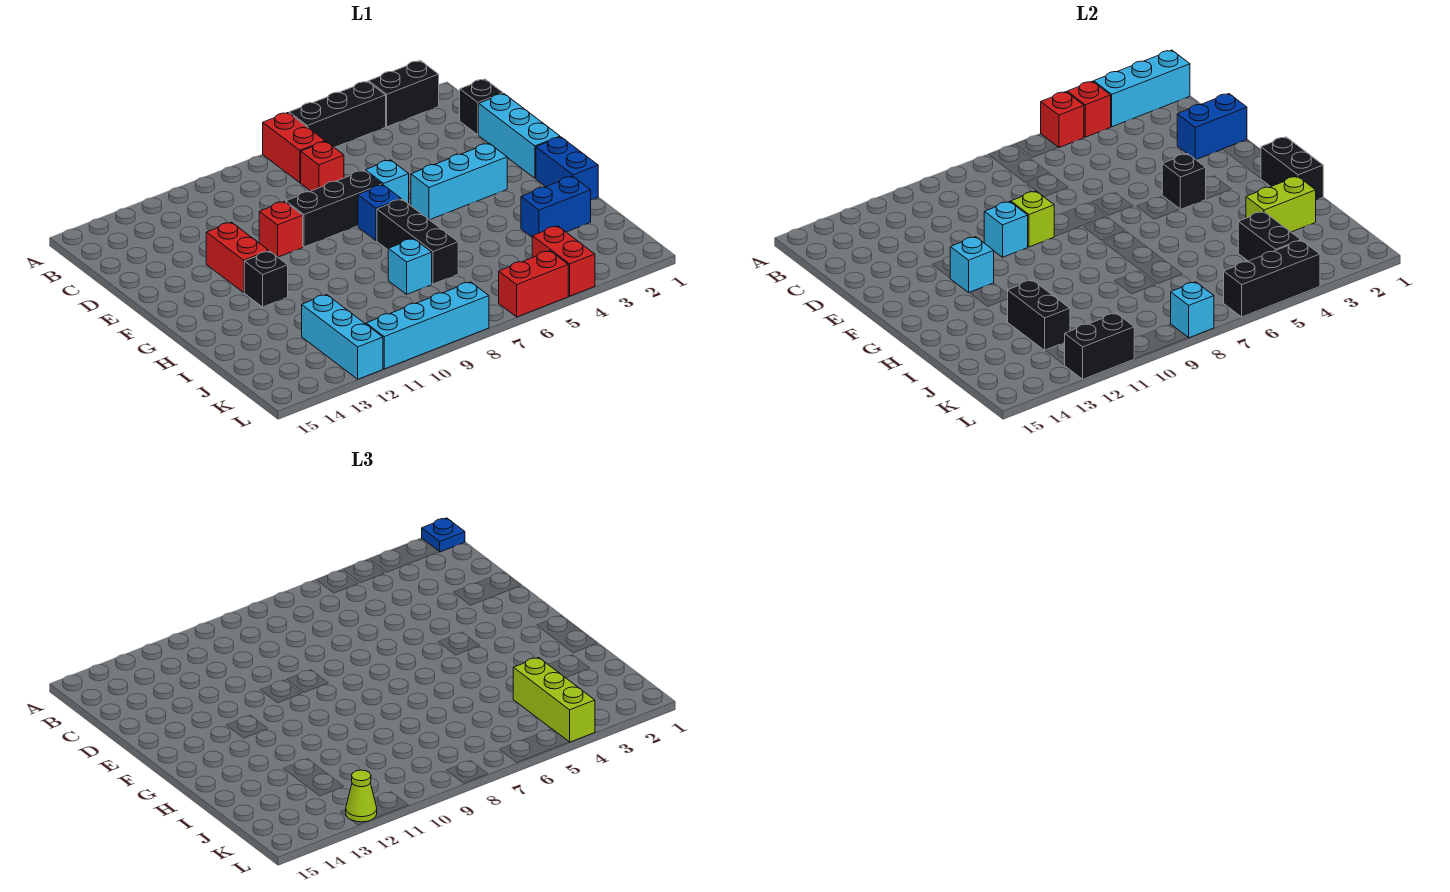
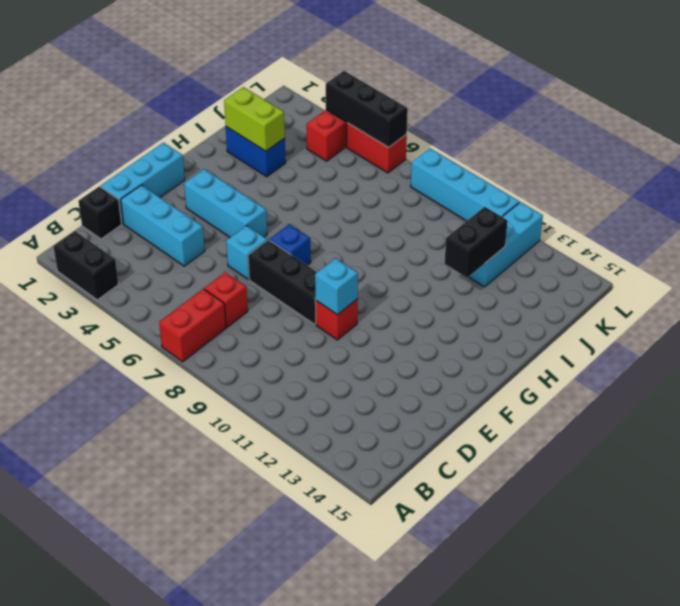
cyan brick D2:D4 level 1 -> cyan brick A1:A3 level 2
none -> black brick A4:A6 level 1
none -> red brick E12:F12 level 1
none -> blue brick G1:H1 level 1
none -> black brick G7:I7 level 1

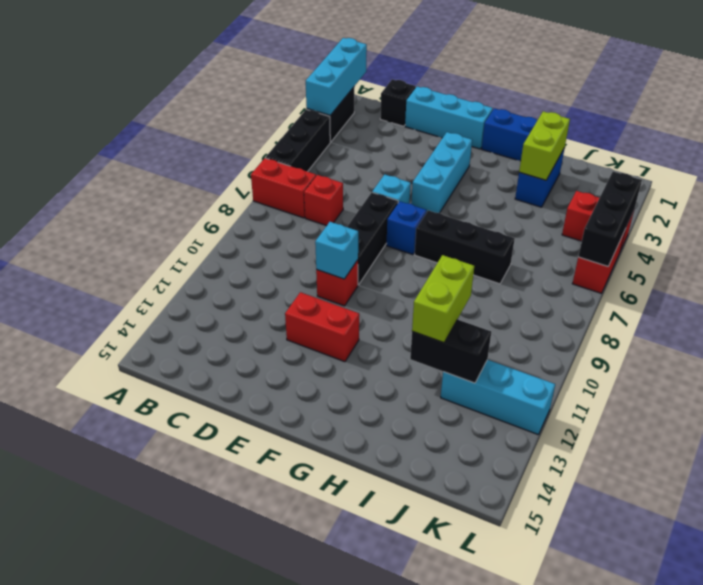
lime brick I11:I12 level 3 -> none
none -> black brick G12 level 1
none -> cyan brick I8 level 1
none -> cyan brick L8:L11 level 1
none -> red brick A4 level 2

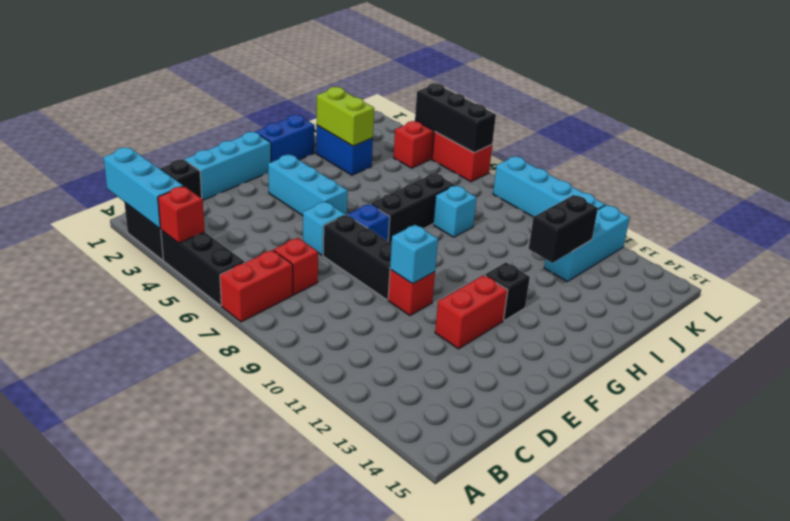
none -> red brick A5 level 2
none -> blue brick D1:D2 level 2
none -> lime brick E9 level 2
none -> black brick F4 level 2

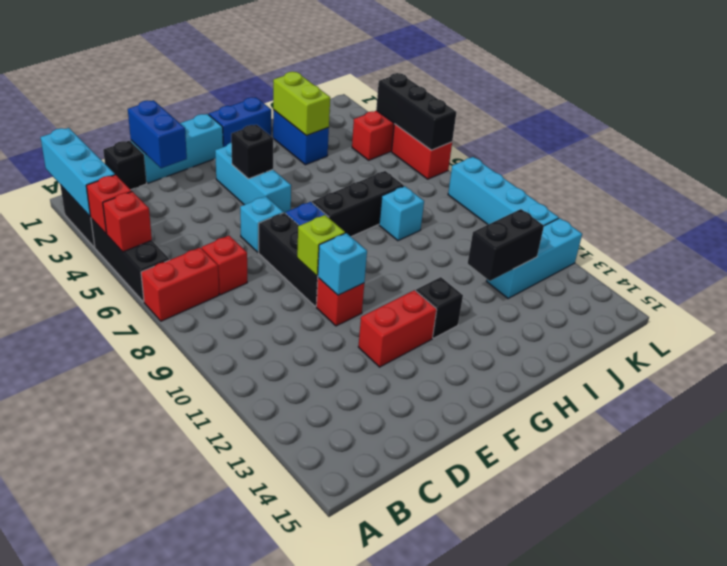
none -> cyan brick F12 level 2
none -> black brick G1:H1 level 2
none -> black brick J4:K4 level 2
none -> cyan brick L8 level 2

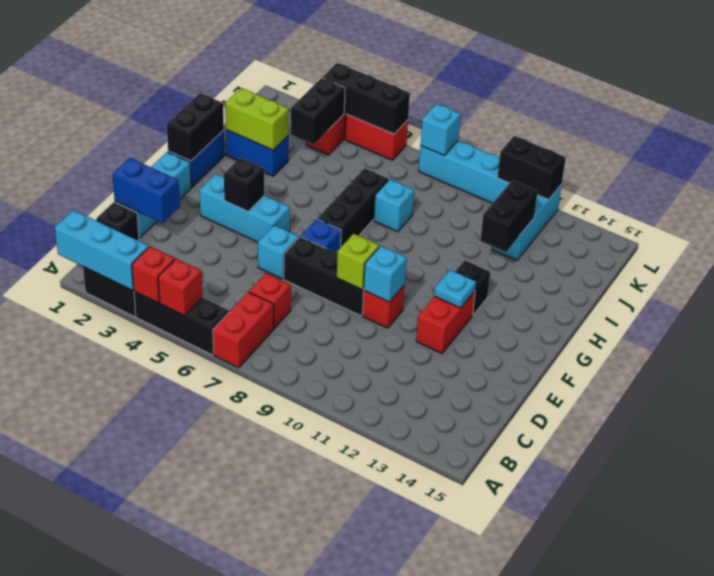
cyan plate F12 level 2 -> cyan brick F12 level 2
none -> blue plate A1 level 3
none -> lime brick J4:L4 level 3
none -> lime cone L12 level 3

